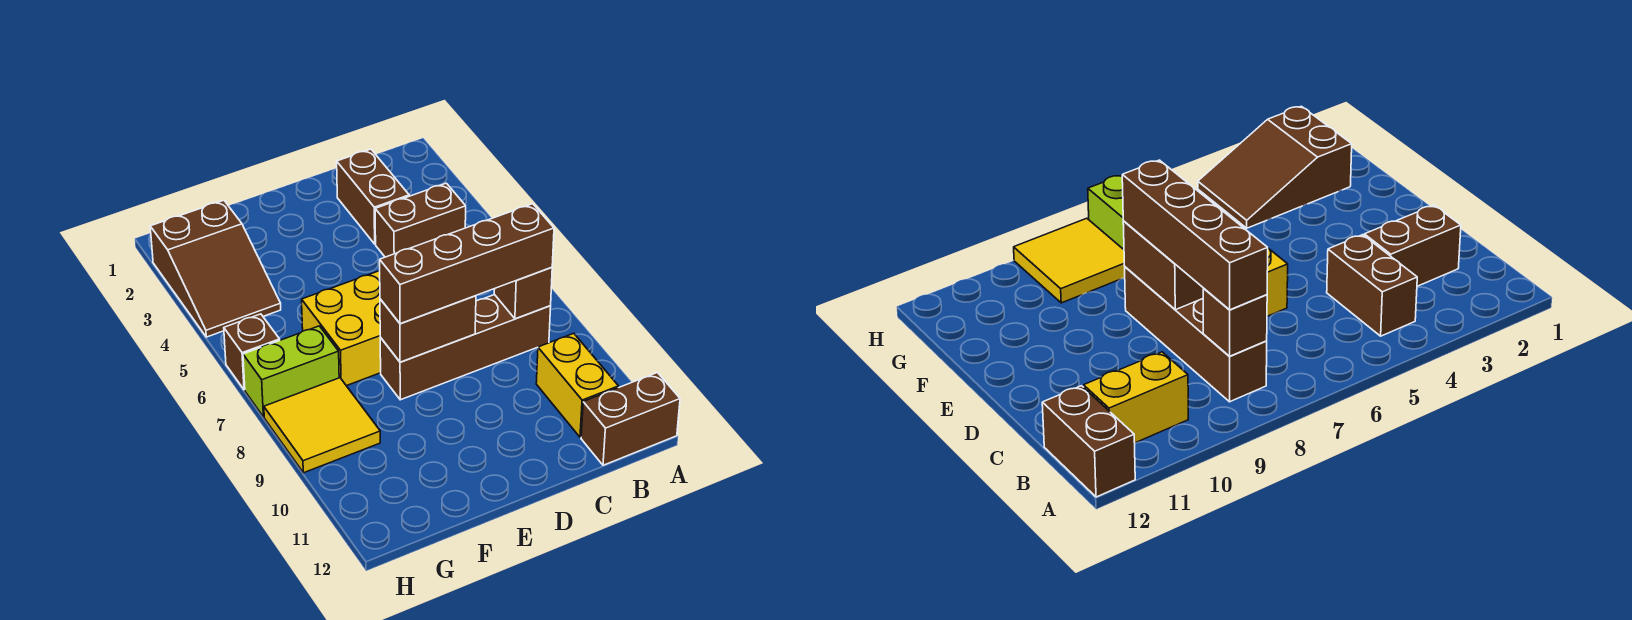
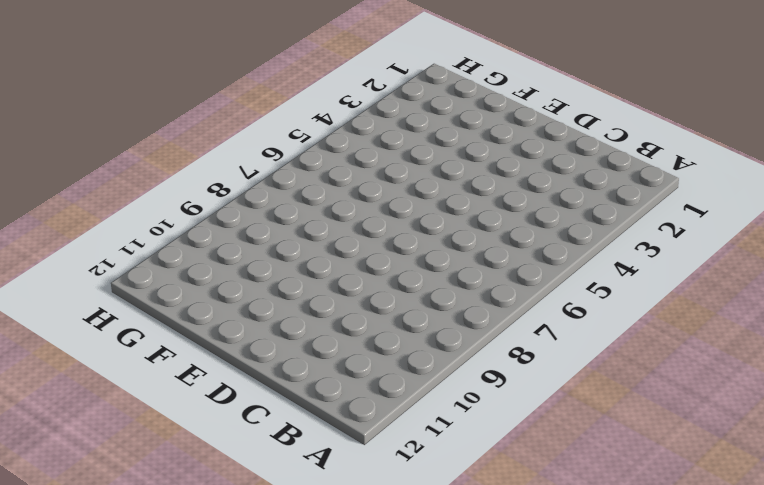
none -> brown brick A12:B12 level 1
none -> brown brick B4:C4 level 1
none -> brown brick B8:E8 level 1

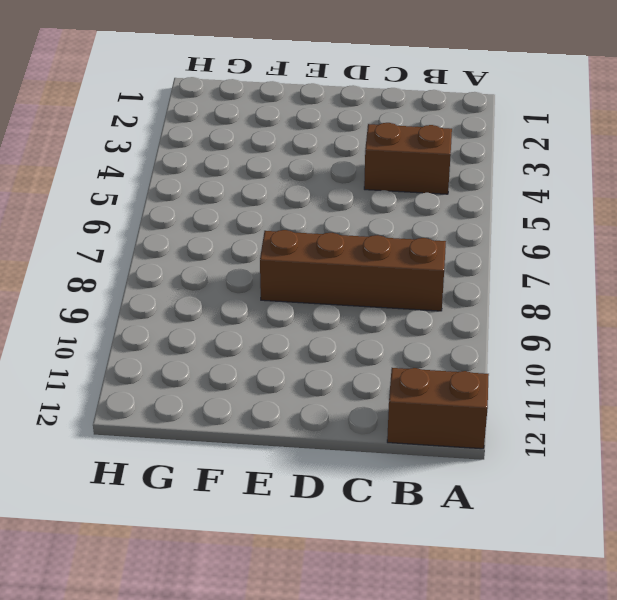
none -> yellow brick B10:B11 level 1
none -> brown brick C2:C3 level 1
none -> yellow brick D6:F7 level 1

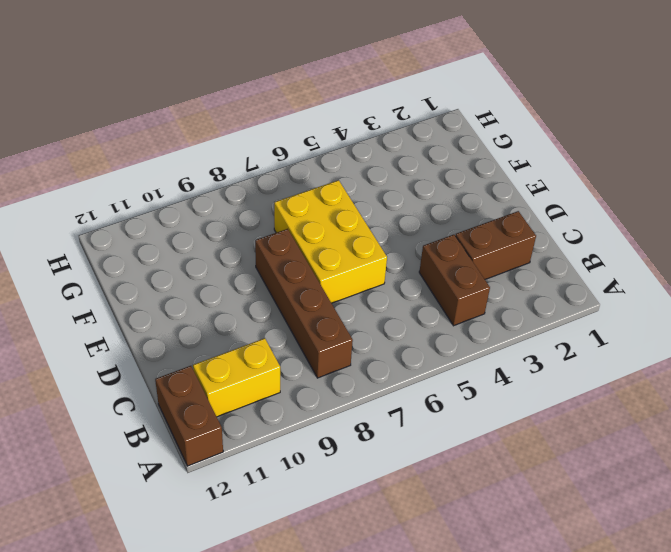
none -> brown slope G2:H4 level 1 top 2
none -> lime brick G7:H7 level 1
none -> yellow tile G8:H9 level 1

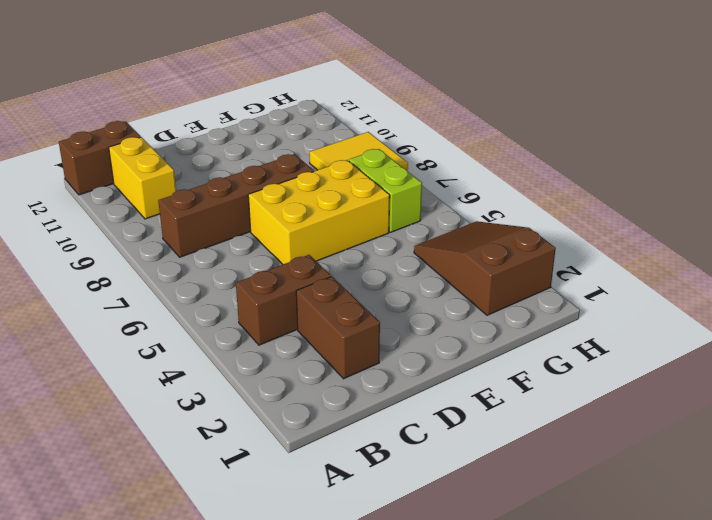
lime brick G6:G7 level 1 -> lime brick G7:H7 level 1
none -> brown brick H6 level 1
none -> brown brick B8 level 2
none -> brown brick D8:E8 level 2

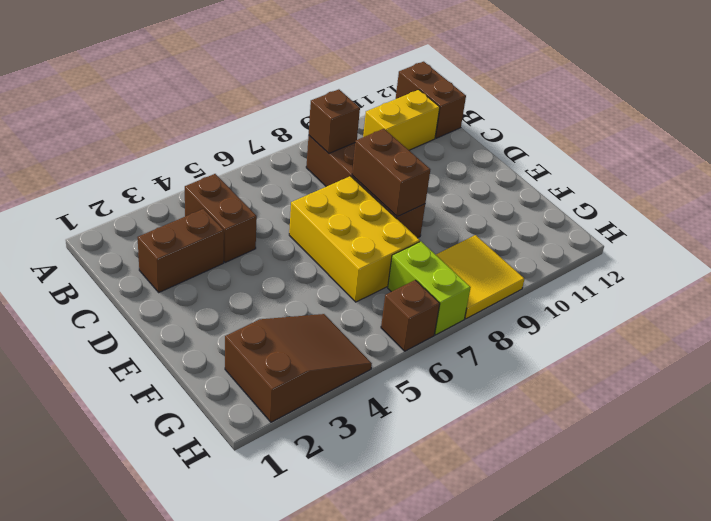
none -> brown brick B8:E8 level 3

